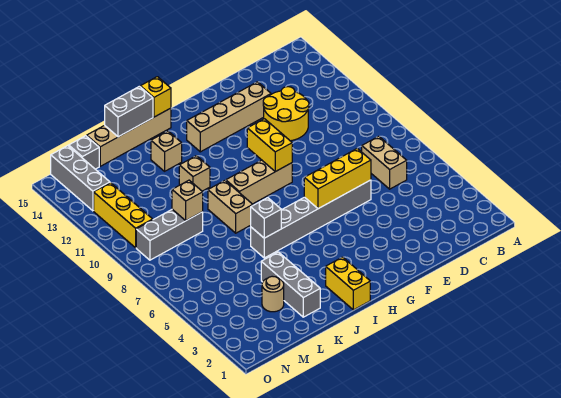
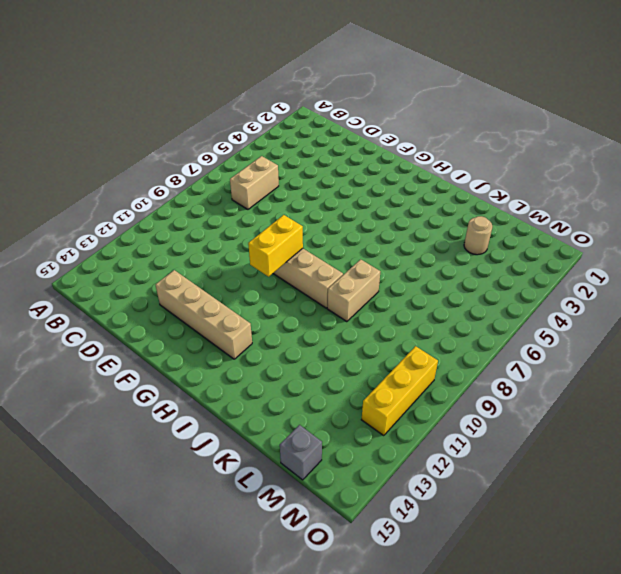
none -> yellow round brick D11:E12 level 1
none -> grey brick E6:J6 level 1
none -> yellow brick I1:I2 level 1

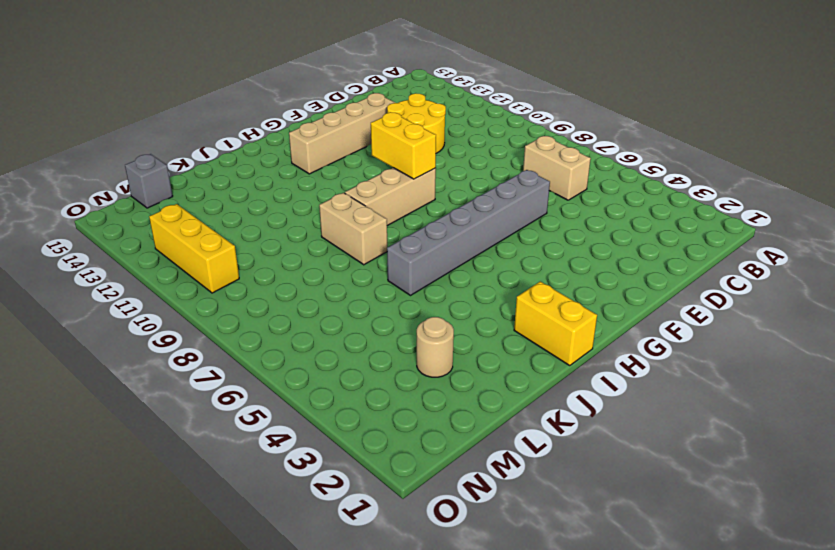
none -> tan brick I15:L15 level 1
none -> tan brick J11 level 1
none -> tan brick J13 level 1

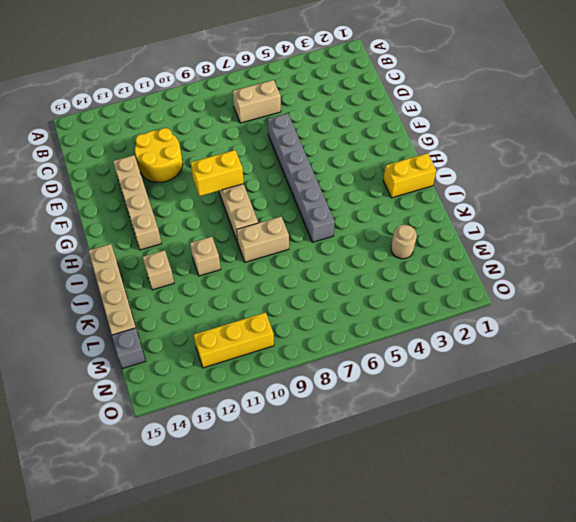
none -> grey brick K2:K4 level 1
none -> grey brick L9:N9 level 1
none -> grey brick N13:N15 level 1

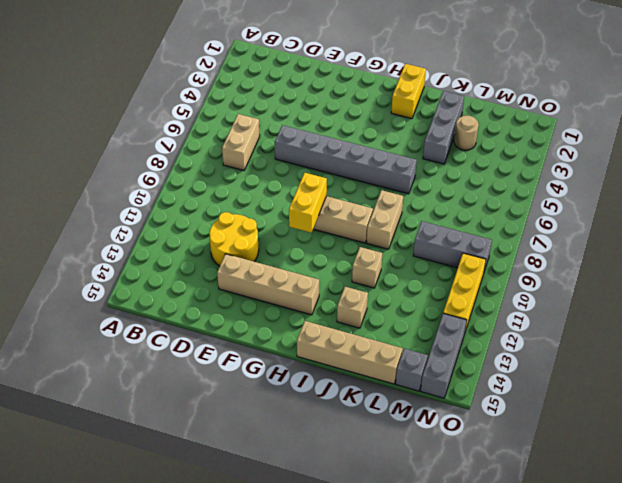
none -> yellow brick E6:G6 level 2
none -> yellow brick I15 level 2
none -> grey brick J6 level 2

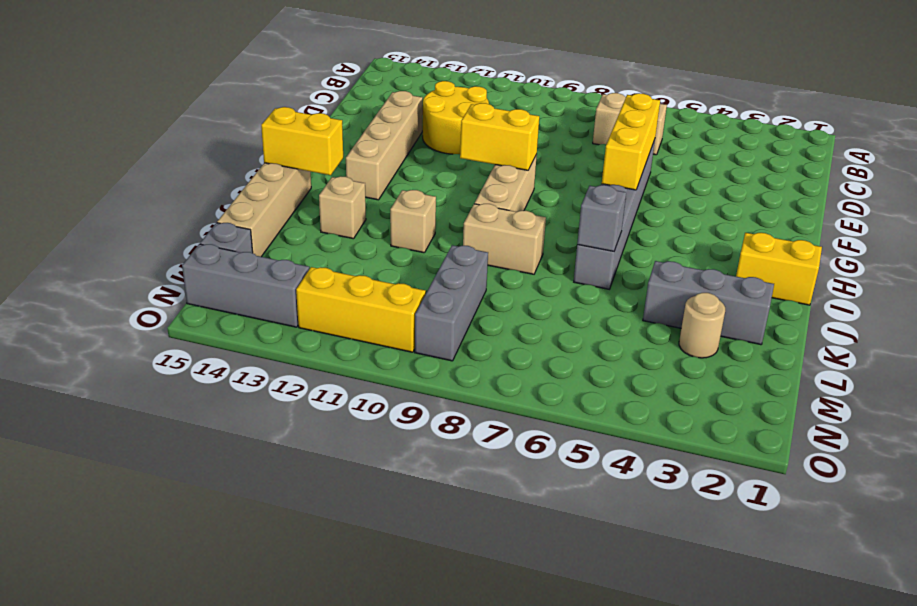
yellow brick I14:I15 level 2 -> yellow brick I15 level 2
none -> grey brick J15:K15 level 2
none -> tan brick L9 level 2

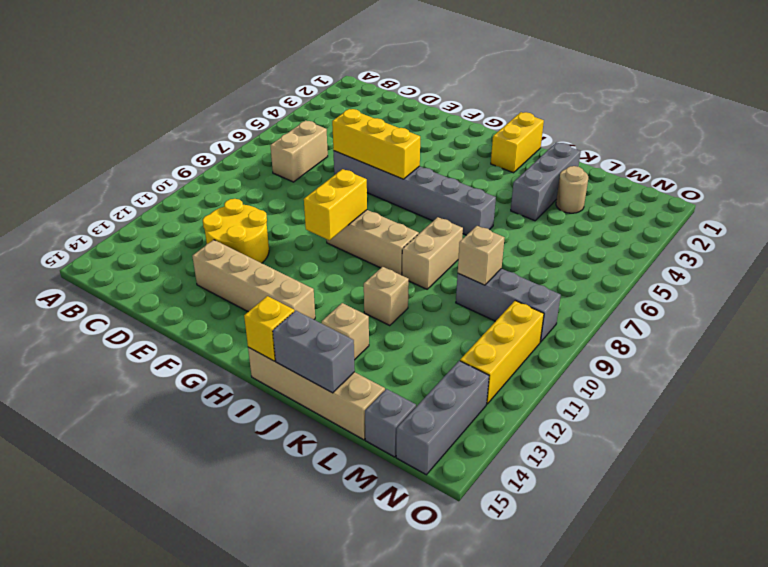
none -> grey brick J6 level 2

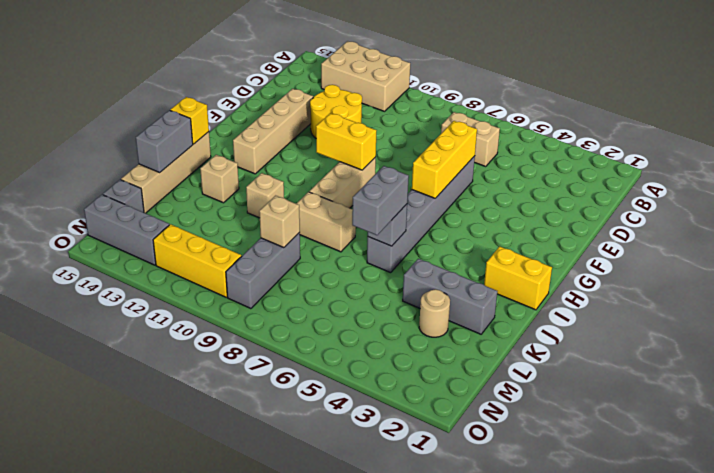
tan brick A11:B13 level 1 -> none
grey brick J6:K6 level 3 -> none

